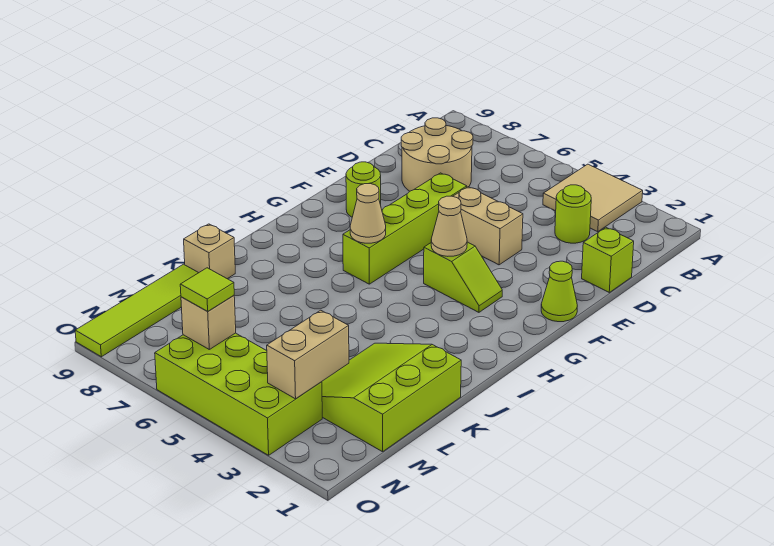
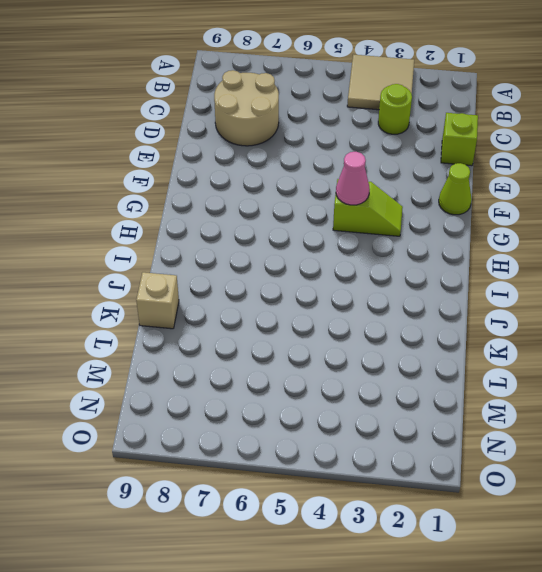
pink cone G4 level 2 -> tan cone G4 level 2
none -> tan brick E4:E5 level 1
none -> lime brick E6:H6 level 1
none -> lime round brick F8 level 1

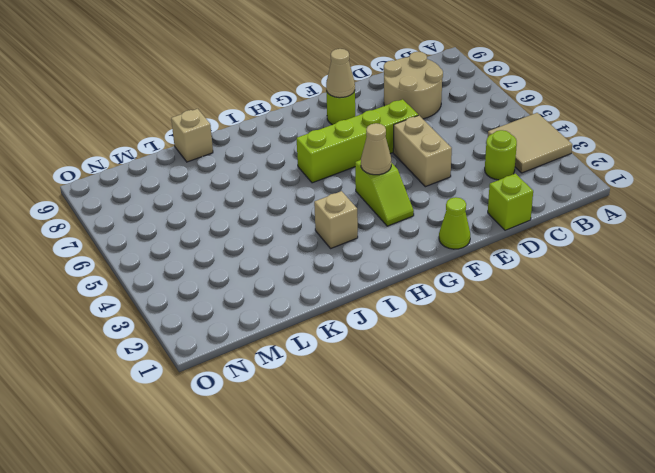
tan cone F8 level 2 -> tan cone H6 level 2
tan brick I3 level 1 -> tan brick N6 level 2
none -> lime slope K1:M3 level 1 top 1
none -> lime tile L9:O9 level 1
none -> lime brick N3:O6 level 1

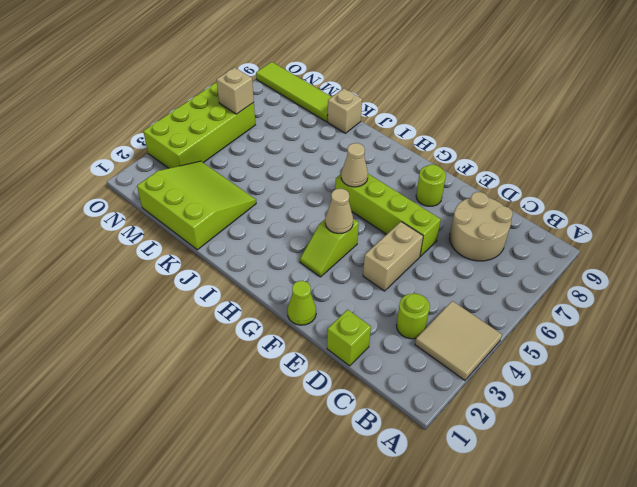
none -> tan brick M3:N3 level 2
none -> lime tile N6 level 3

